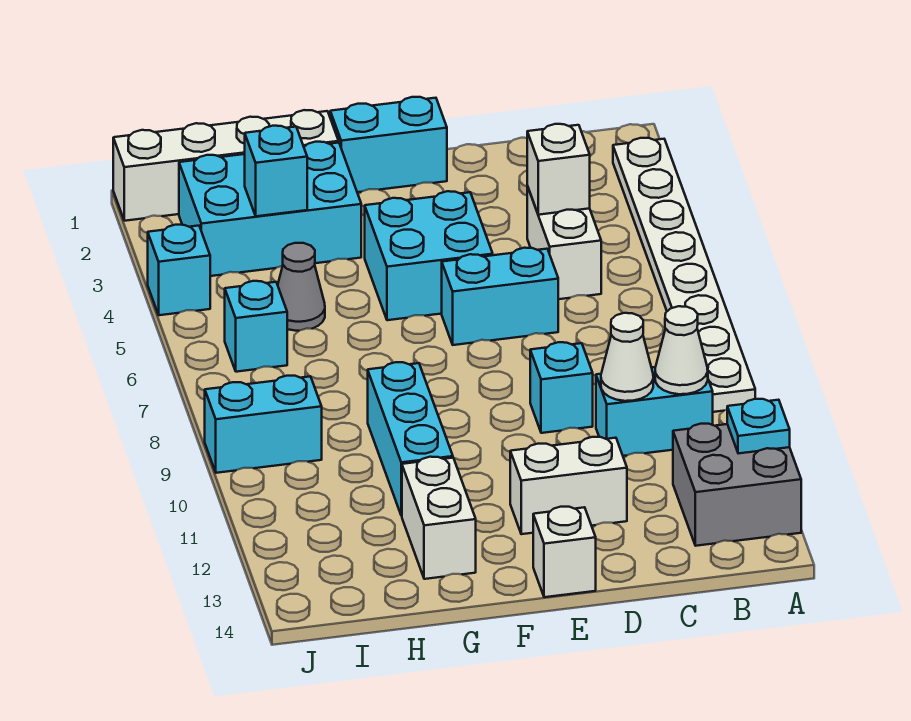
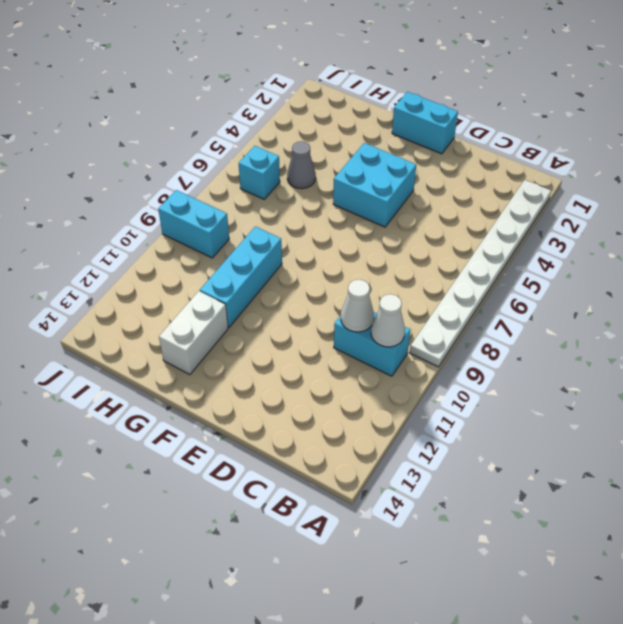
none -> grey brick A12:B13 level 1
none -> white brick C4:C5 level 1
none -> cyan brick D6:E6 level 1

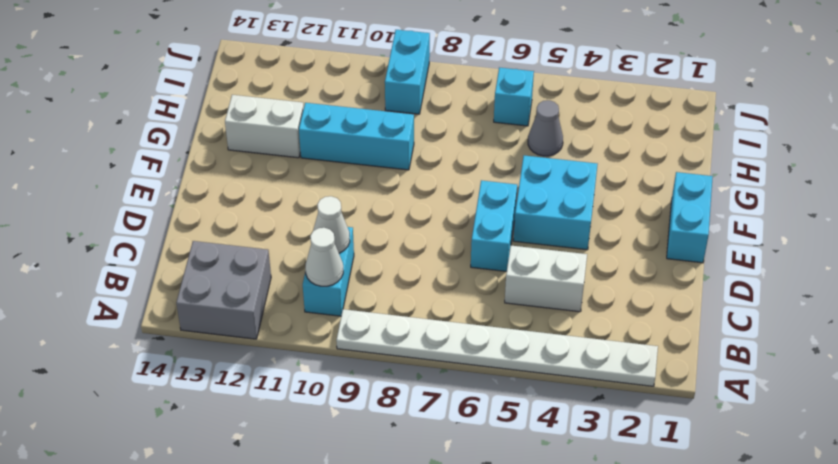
none -> cyan brick D9 level 1
none -> white brick D12:E12 level 1
none -> white brick E14 level 1

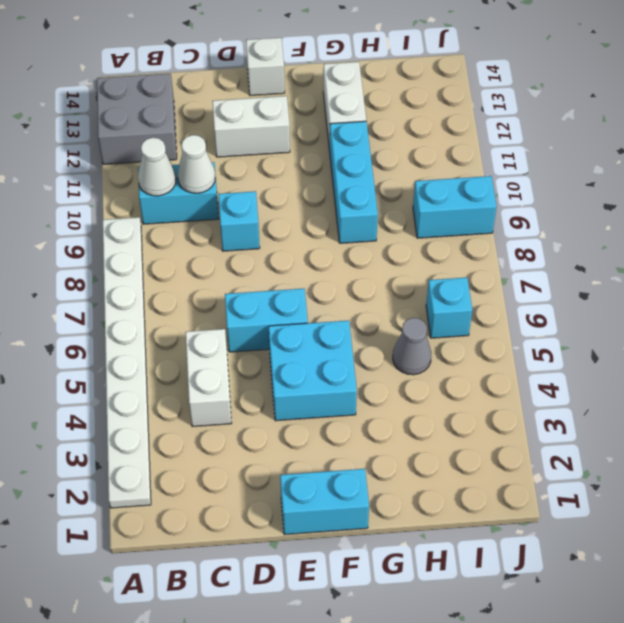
none -> white brick G1:J1 level 1
none -> cyan brick G2:I3 level 1
none -> cyan brick J4 level 1

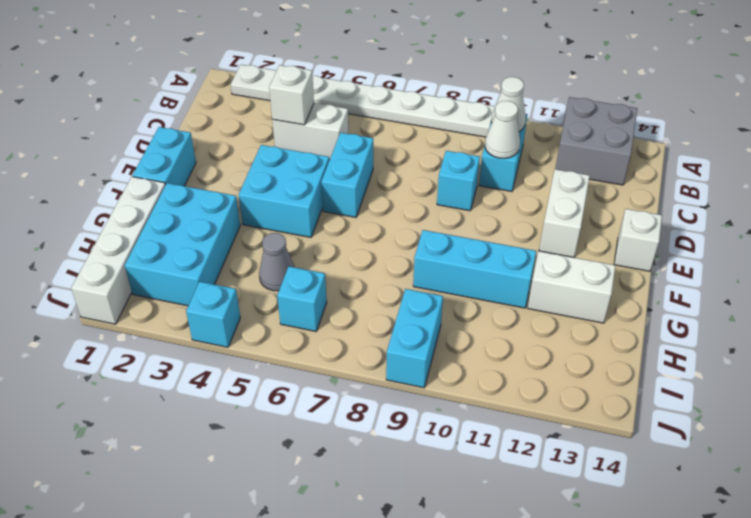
none -> cyan plate A12 level 2
none -> cyan brick H3 level 2

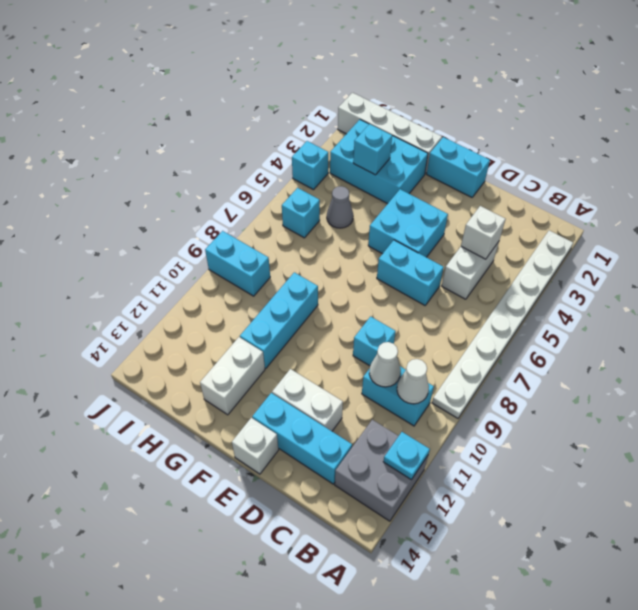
cyan brick C13:E13 level 1 -> none

